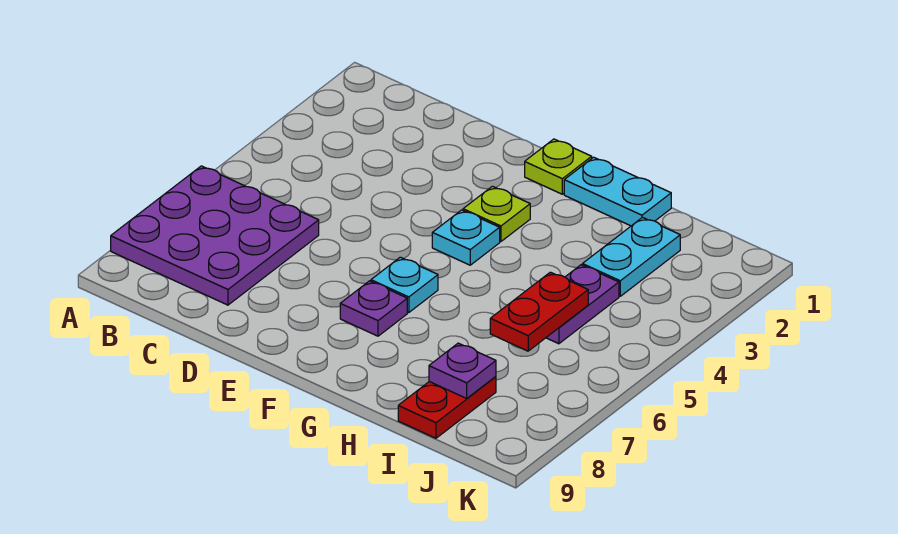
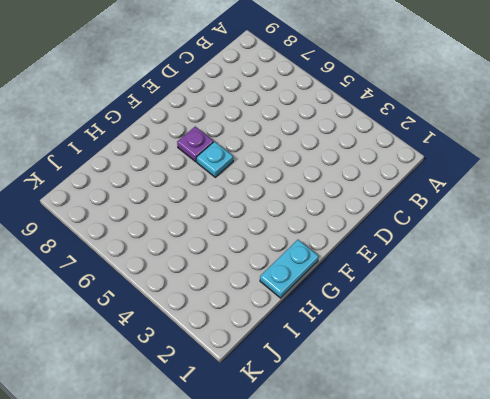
none -> purple plate A6:C8 level 1
none -> lime plate F1 level 1
none -> lime plate F3 level 1

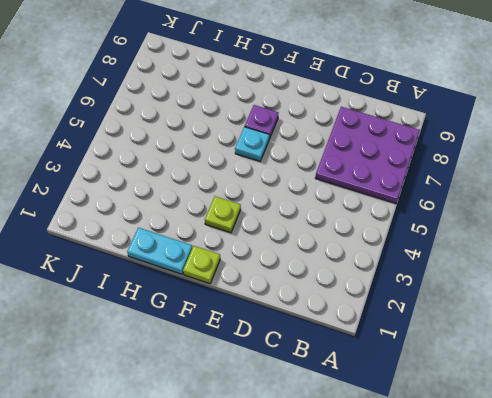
none -> cyan plate F4 level 1
none -> cyan plate I2:I3 level 1
none -> purple plate I4:I5 level 1

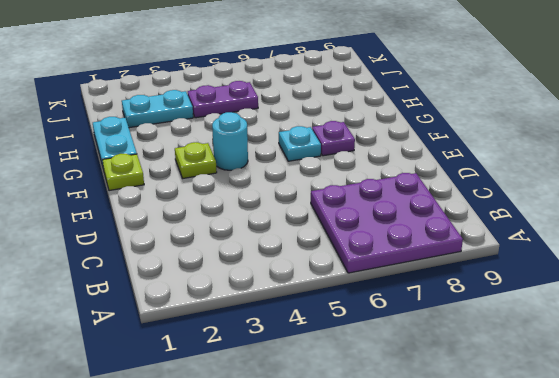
cyan round brick F4 level 1 -> cyan plate F4 level 1
none -> red plate I8:I9 level 1
none -> red plate I5:I6 level 2
none -> purple plate I8 level 2

